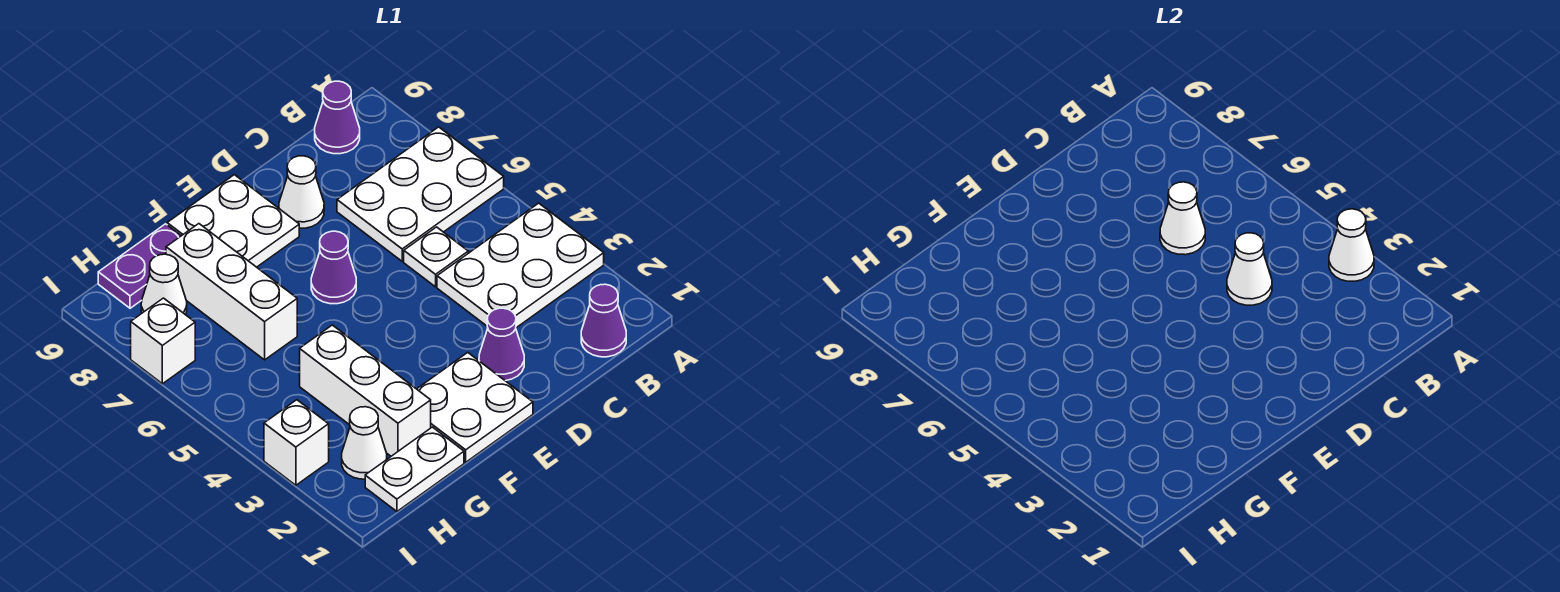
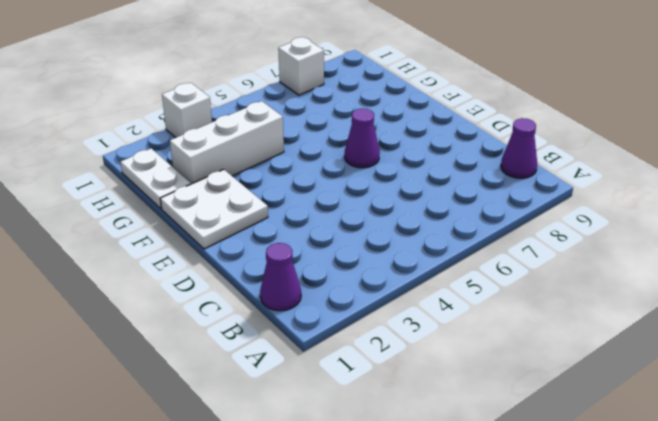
none -> white plate A3:C4 level 1
none -> white plate A6:C7 level 1
none -> white plate C5 level 1

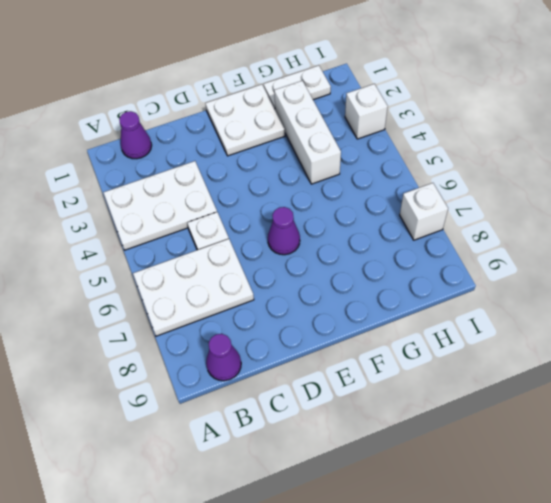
none -> purple cone D2 level 1
none -> white cone D8 level 1
none -> white plate E8:F9 level 1

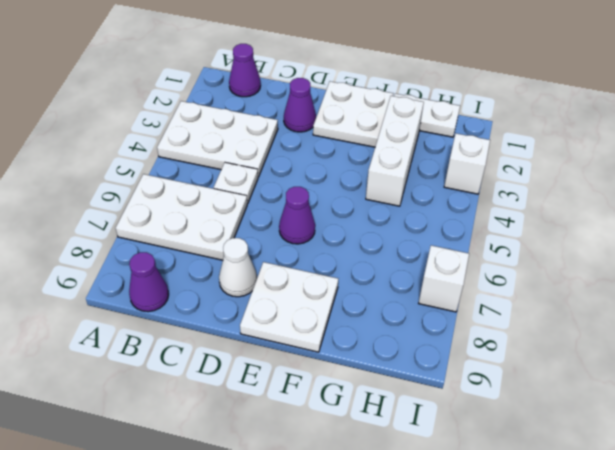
none -> white brick G6:G8 level 1
none -> purple plate G9:H9 level 1
none -> white cone H2 level 1

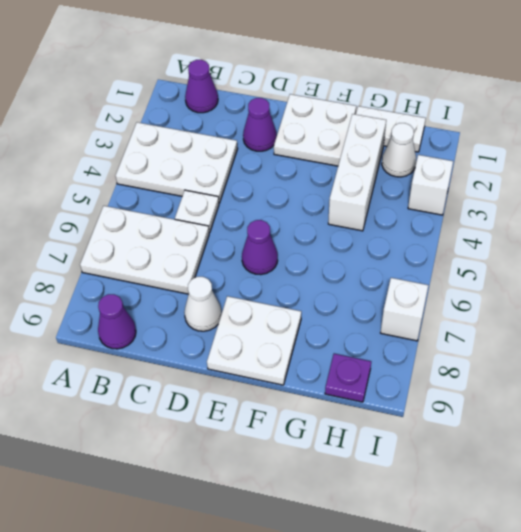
purple plate H9 level 1 -> purple plate G9:H9 level 1
none -> white brick G6:G8 level 1
none -> white cone H8 level 1
none -> white cone A3 level 2

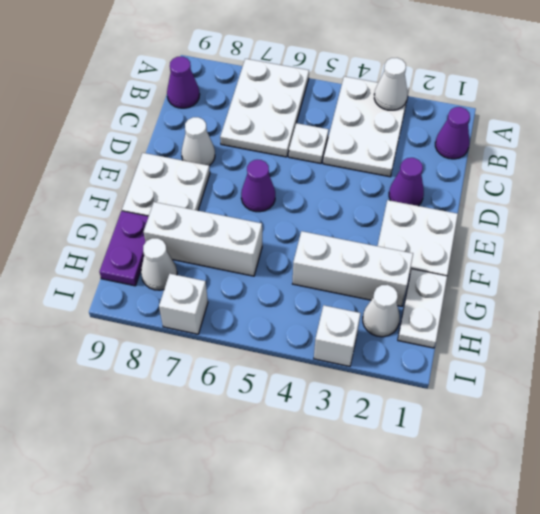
none -> white cone C4 level 2
none -> white cone C6 level 2

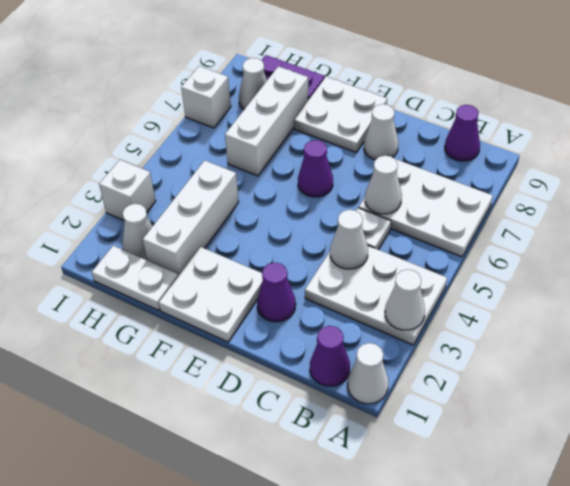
white cone A1 level 1 -> none

